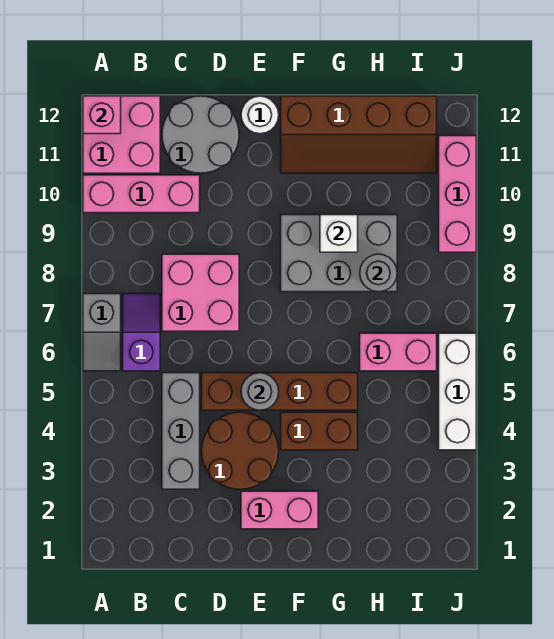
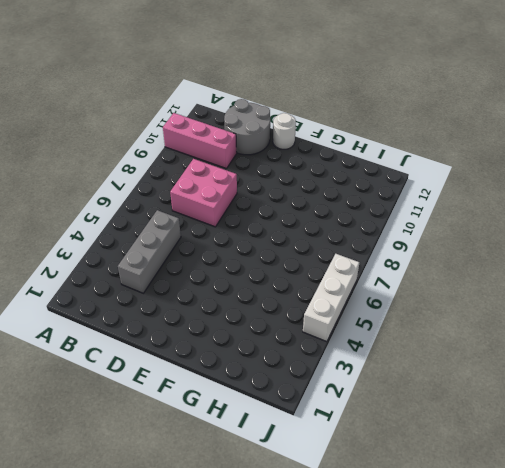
none -> grey slope A6:A7 level 1 top 7
none -> pink brick A11:B12 level 1
none -> purple slope B6:B7 level 1 top 6

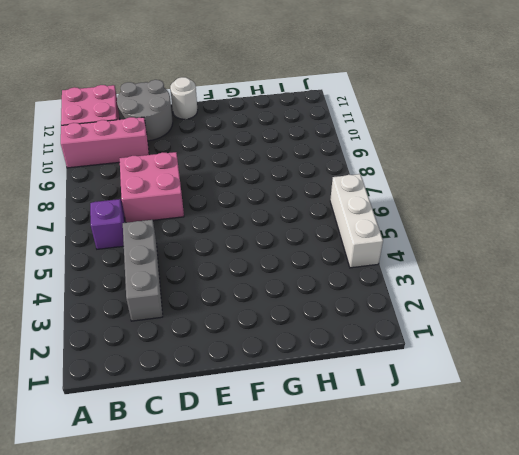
none -> grey slope A6:A7 level 1 top 7
none -> brown round brick D3:E4 level 1
none -> brown brick D5:G5 level 1

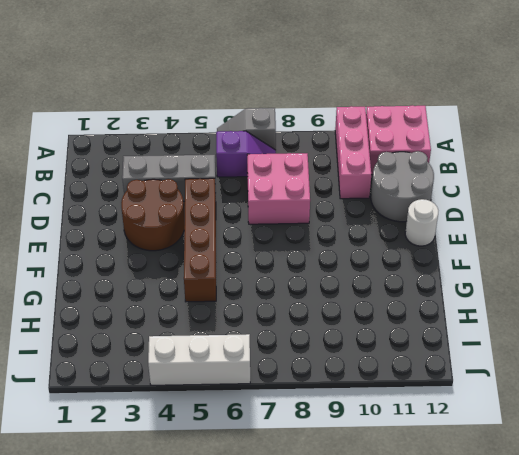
none -> pink brick E2:F2 level 1
none -> brown brick F4:G4 level 1
none -> grey brick F8:H9 level 1

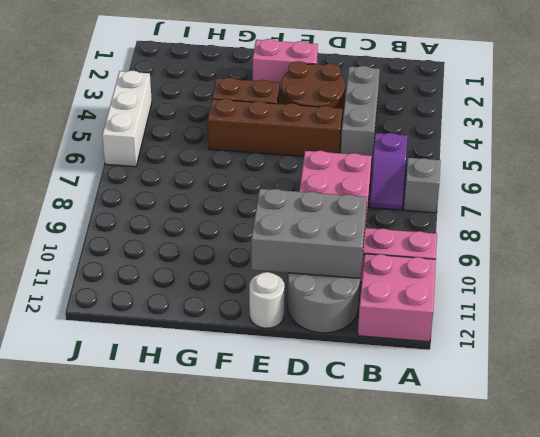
grey brick C10:E11 level 2 -> grey brick F8:H9 level 1
none -> brown slope F11:I12 level 1 top 12
none -> pink brick H6:I6 level 1
none -> pink brick J9:J11 level 1

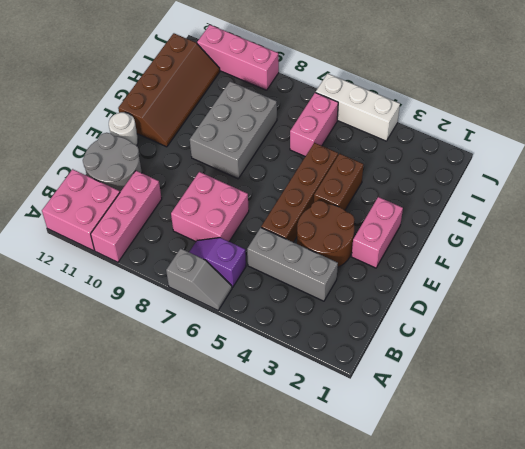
none -> pink brick A12 level 2
none -> grey round brick E5 level 2
none -> white brick G9 level 2

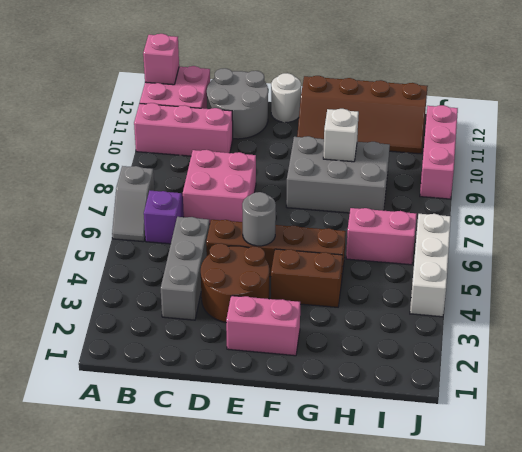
none -> grey round brick H8 level 2

